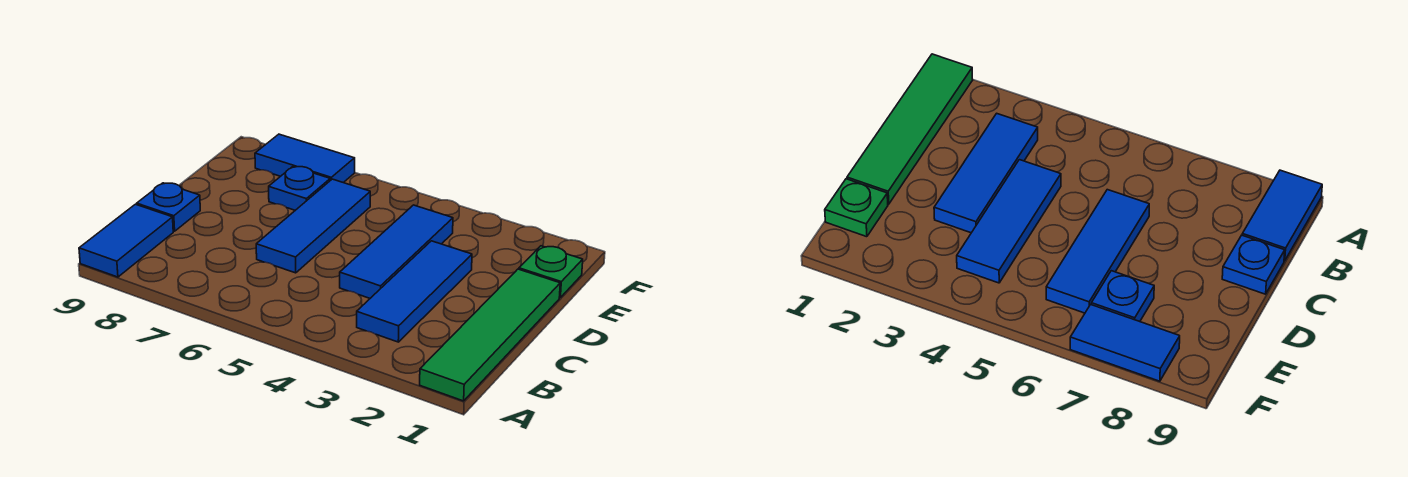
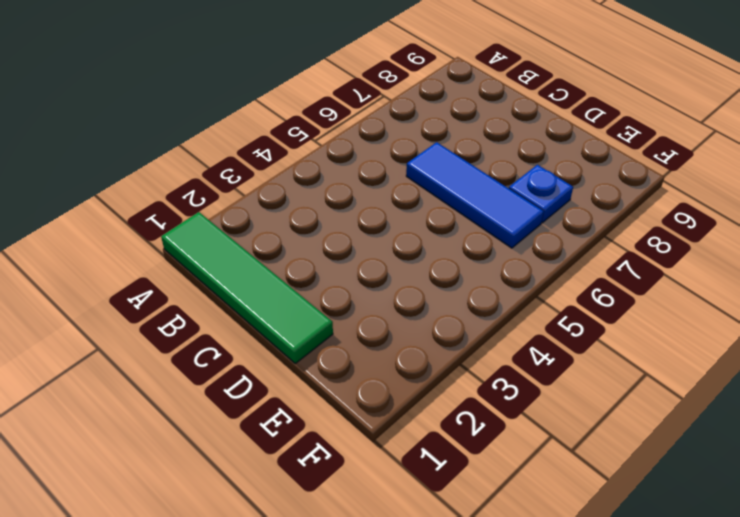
none -> blue tile A9:B9 level 1
none -> blue tile B3:D3 level 1

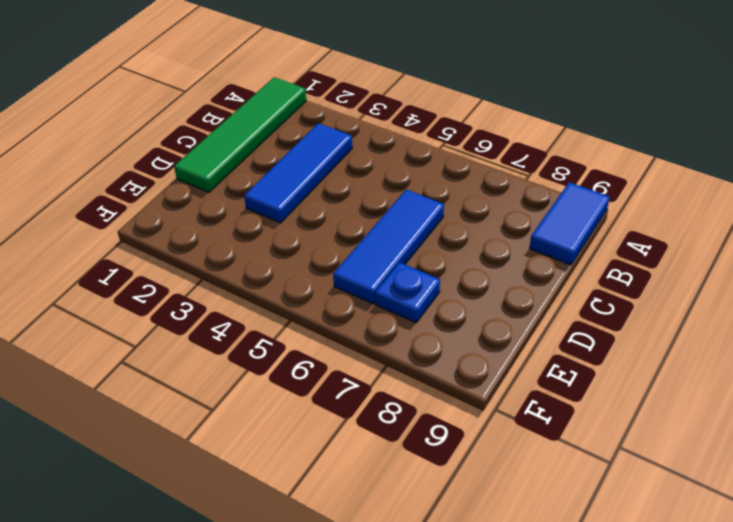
none -> blue tile C4:E4 level 1
none -> blue plate C9 level 1

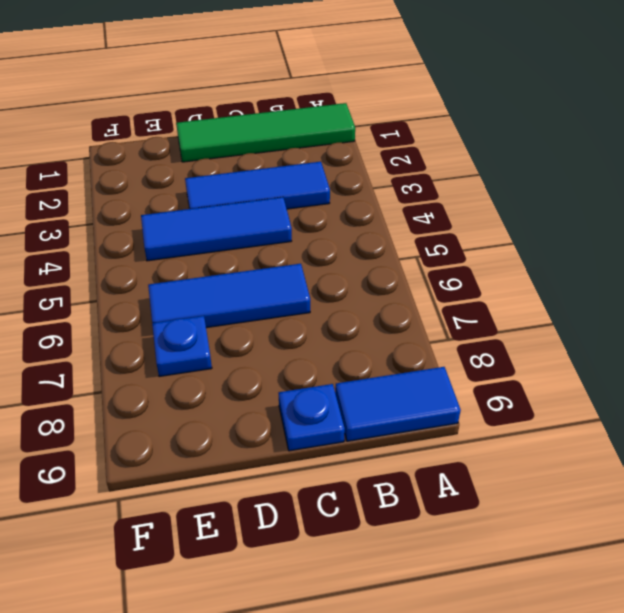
none -> green plate E1 level 1
none -> blue tile F7:F8 level 1

